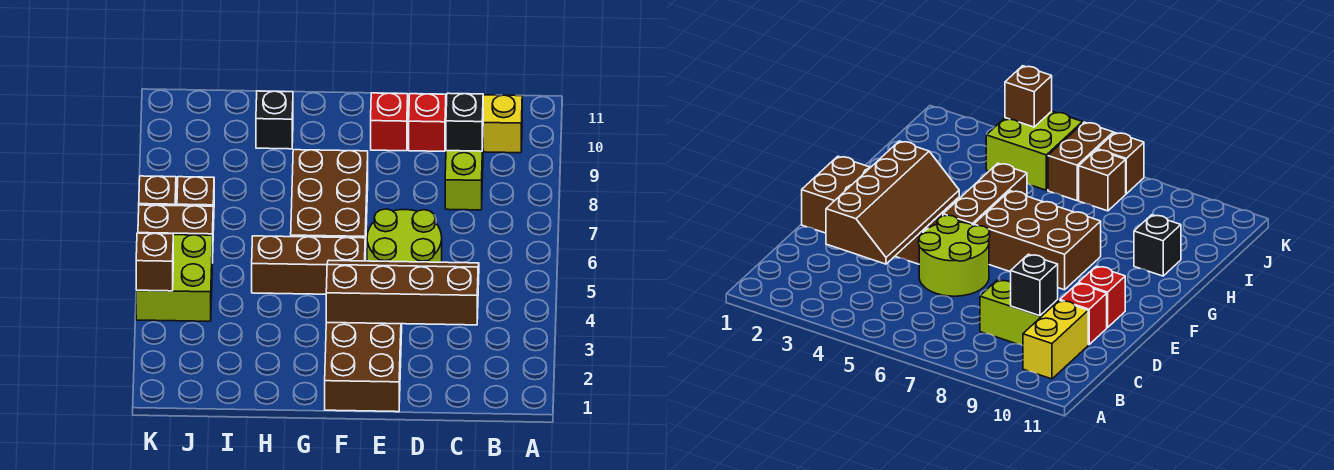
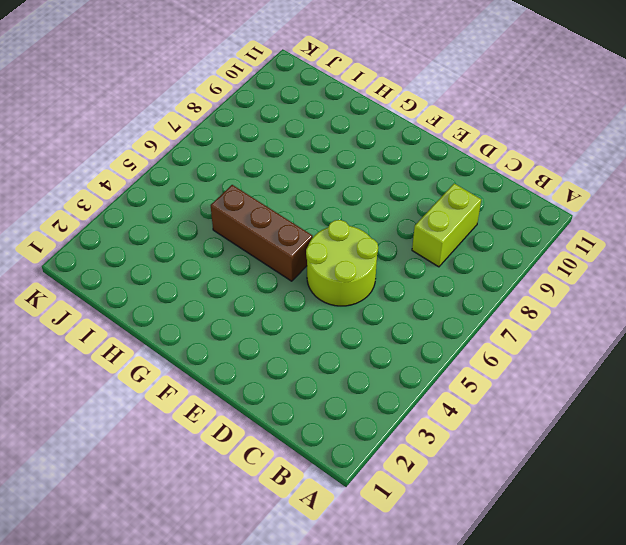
none -> yellow brick B10:C10 level 1
none -> red brick D10 level 1
none -> brown brick E1:F4 level 1

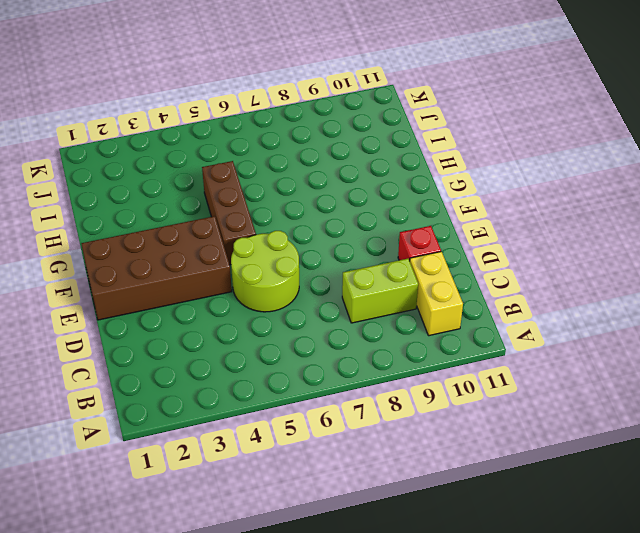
none -> red brick E10 level 1
none -> brown brick F6:G8 level 1
none -> black brick H10 level 1

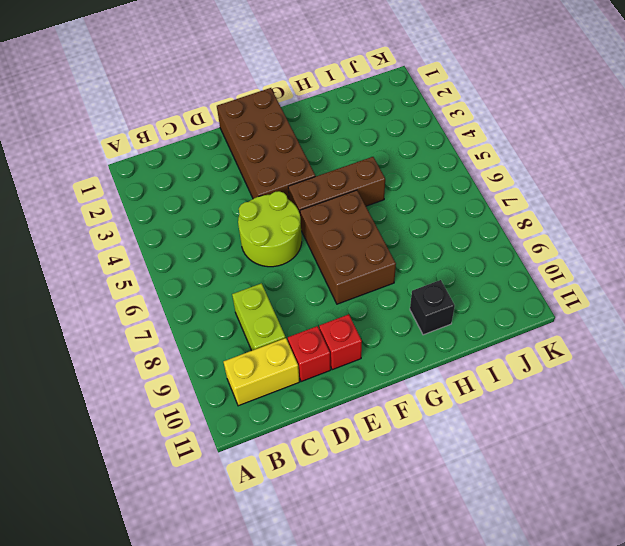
none -> lime brick J4:K5 level 1
none -> brown brick J6:K6 level 1
none -> brown brick J7 level 1

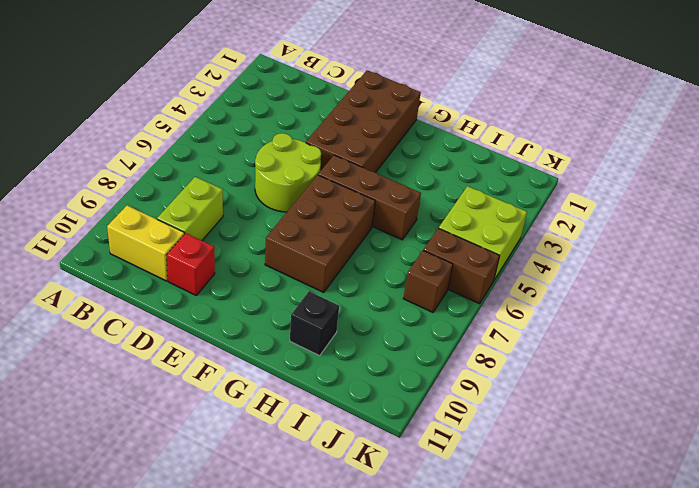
none -> red brick E10 level 1
none -> brown brick K7 level 1
none -> brown slope C3:F4 level 2 top 3

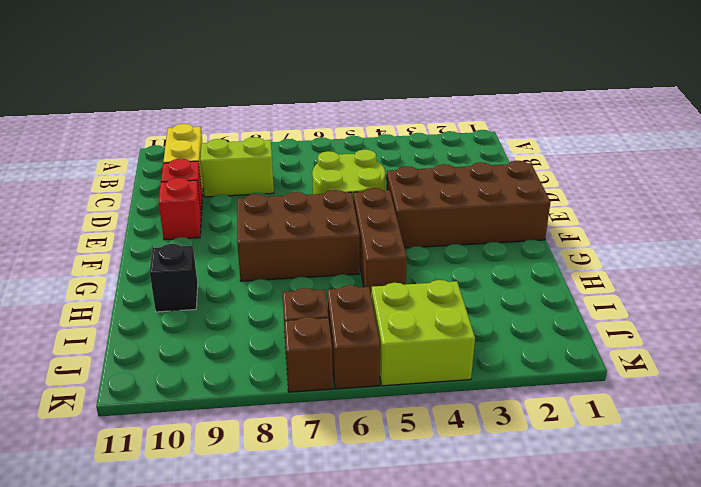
none -> brown slope C3:F4 level 2 top 3
none -> black brick C9 level 2
none -> brown brick K4 level 2

